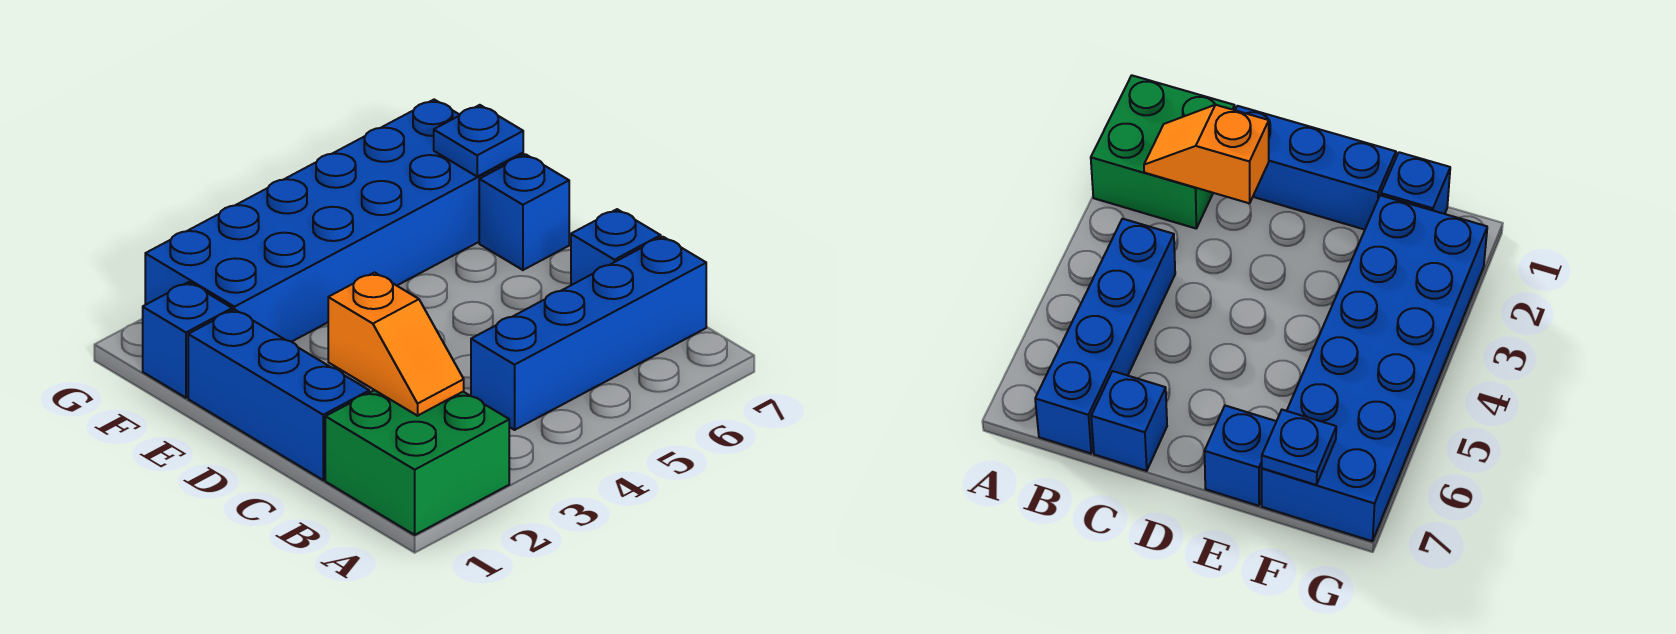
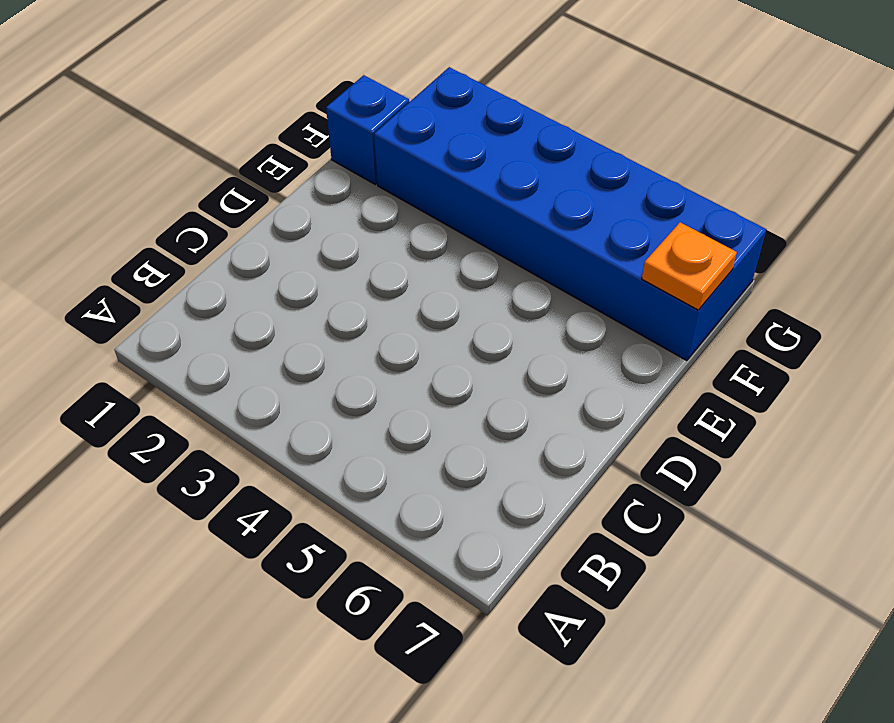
orange plate F7 level 2 -> blue plate F7 level 2
none -> green brick A1:B2 level 1
none -> blue brick B4:B7 level 1

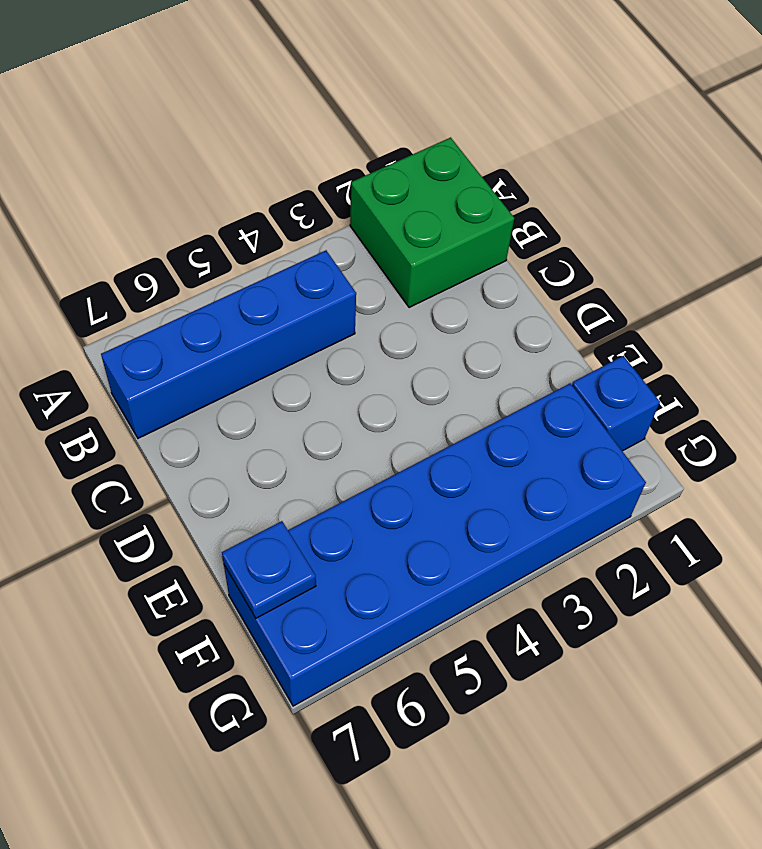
none -> blue brick C1:E1 level 1
none -> blue brick C7 level 1

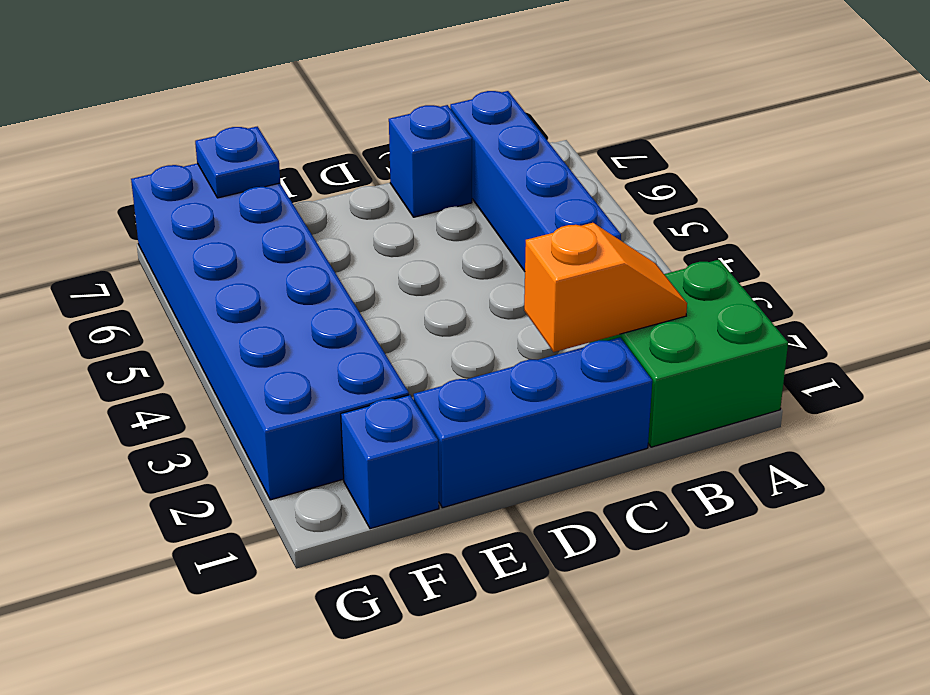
none -> blue brick E7 level 1

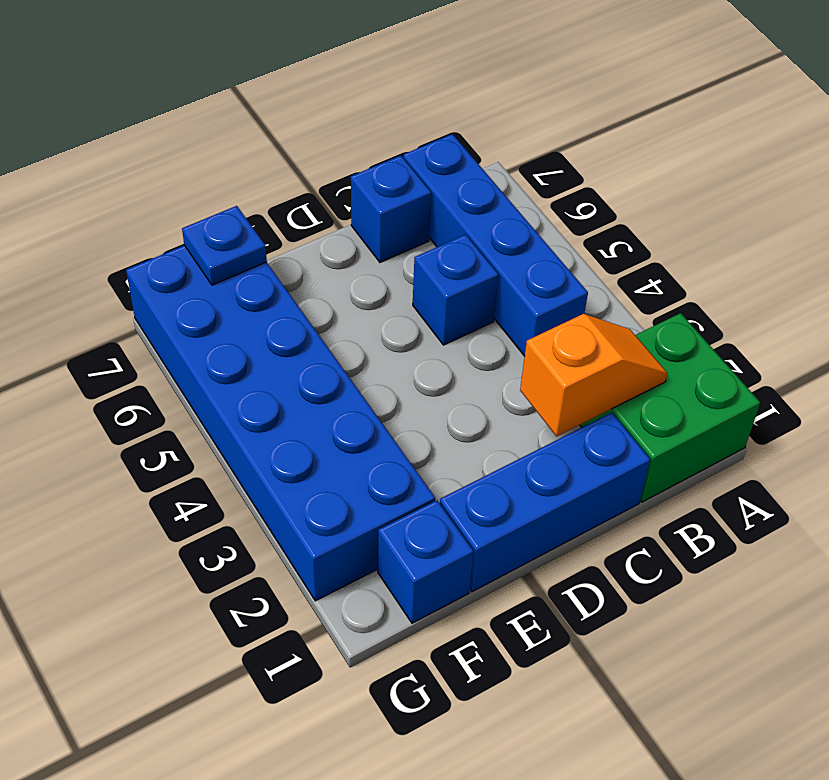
blue brick C5 level 1 -> blue brick E7 level 1

